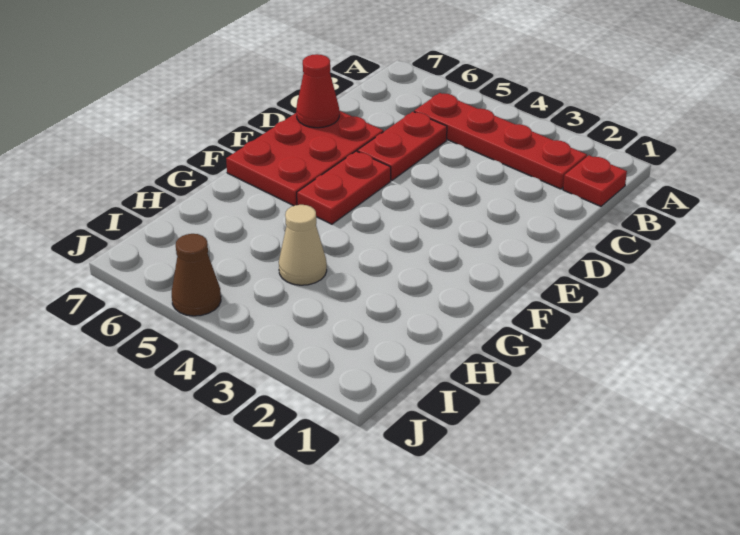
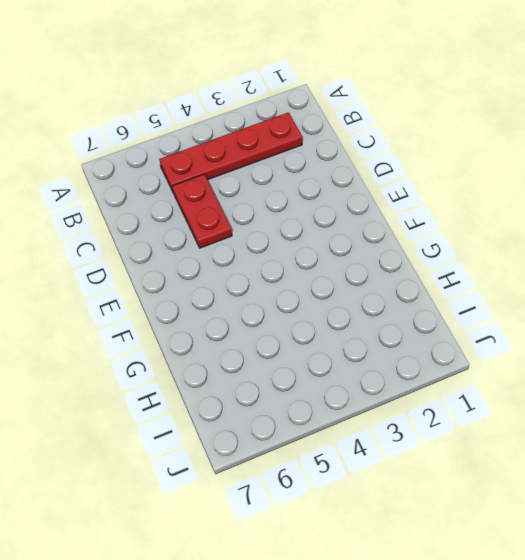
none -> red plate B1 level 1
none -> red plate D6:F7 level 1

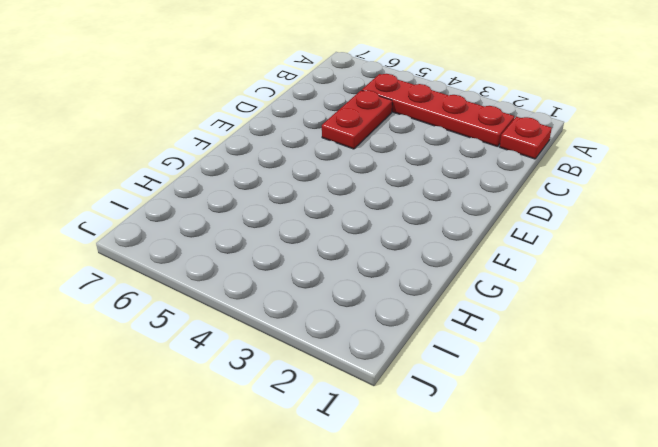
none -> red plate D6:F7 level 1
none -> red plate E5:F5 level 1

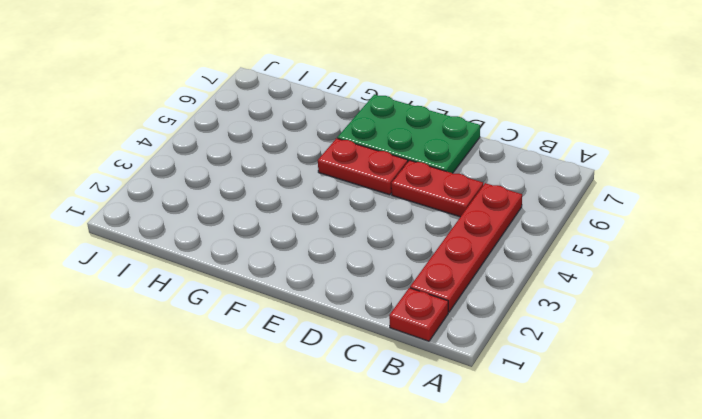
green plate D6:F7 level 1 -> red plate D6:F7 level 1
none -> tan cone H4 level 1
none -> brown cone J5 level 1

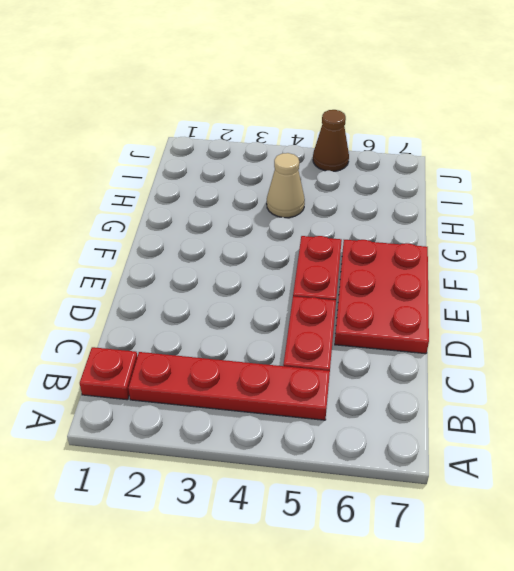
none -> red cone D7 level 2

